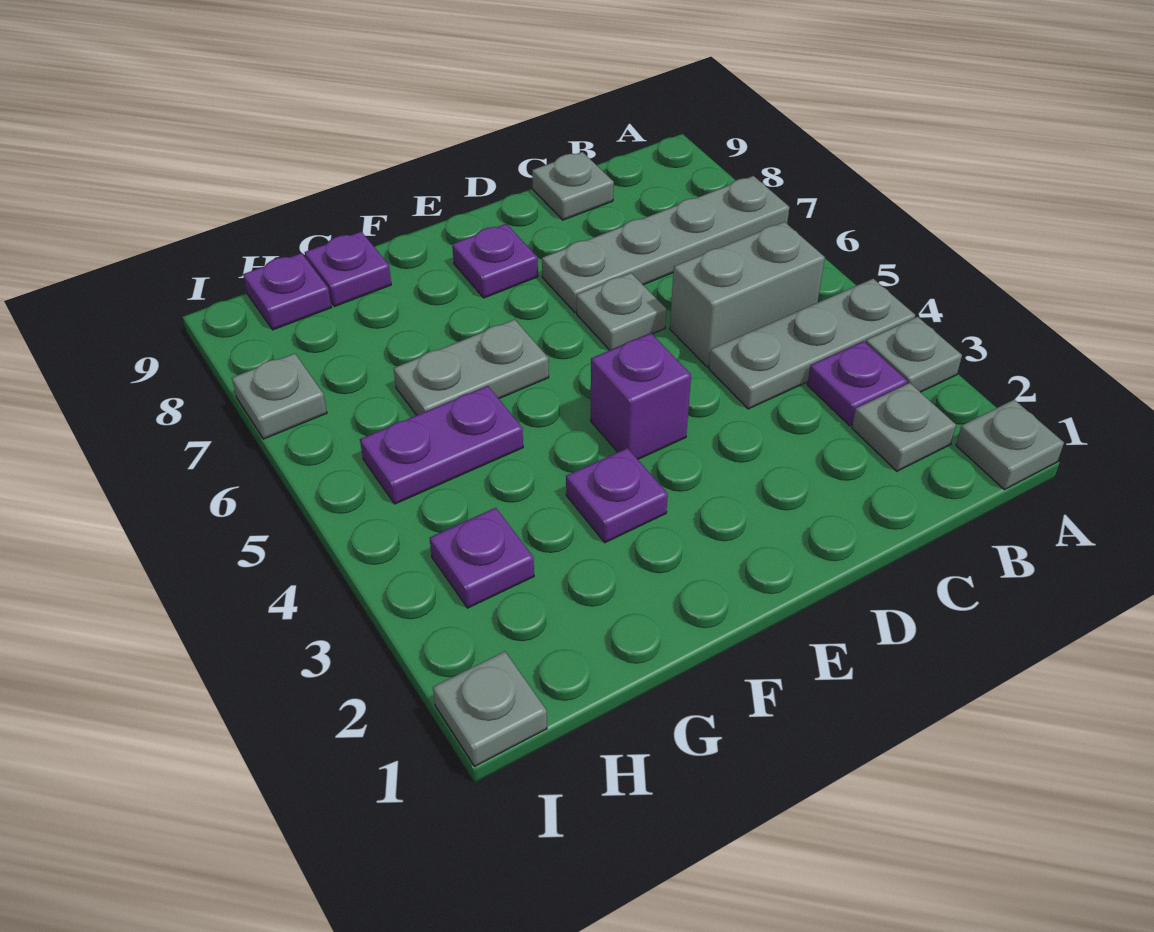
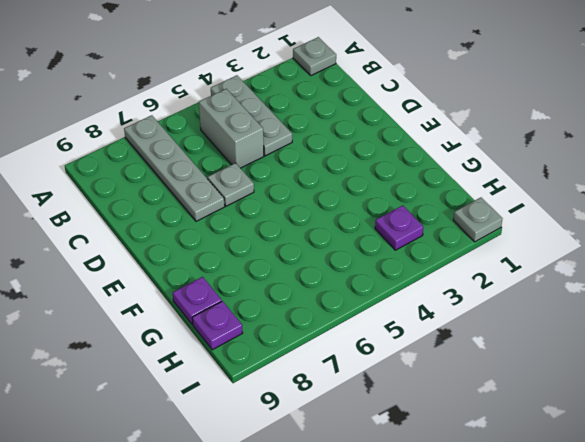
none -> grey plate A3 level 1
none -> grey plate B2 level 1
none -> purple plate B3 level 1

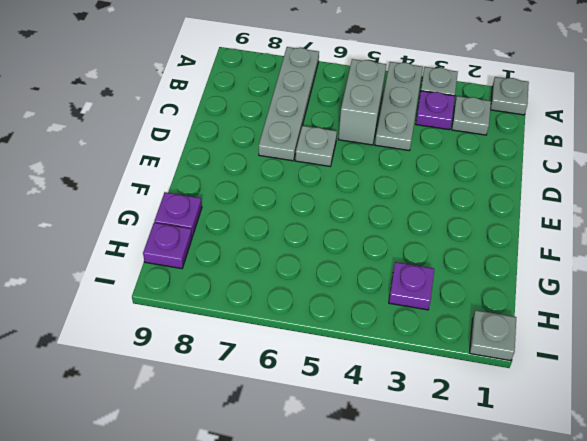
none -> grey plate C9 level 1
none -> purple brick E4 level 1
none -> purple plate E8 level 1

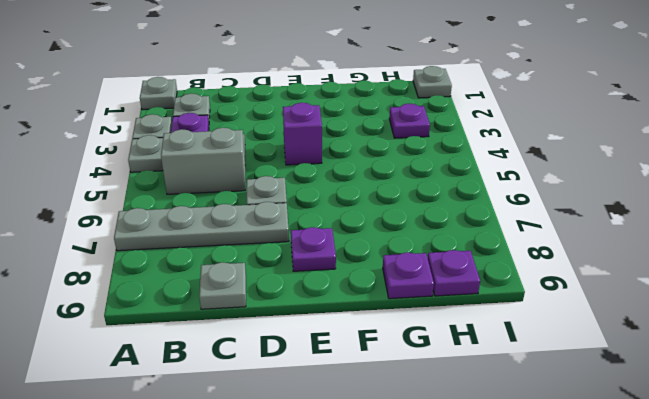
none -> purple plate F3 level 1
none -> grey plate F6:G6 level 1
none -> purple plate G5:H5 level 1

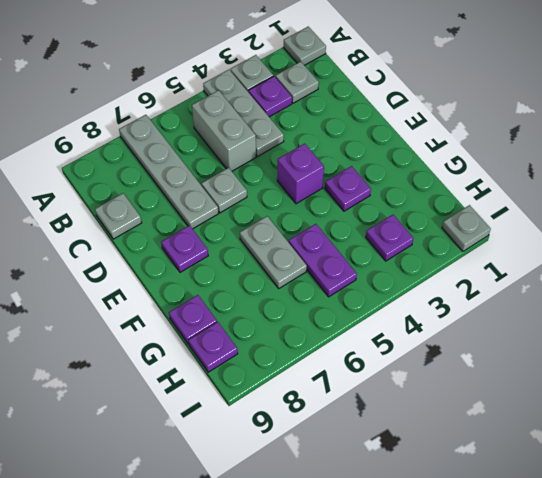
none -> grey plate I7 level 1

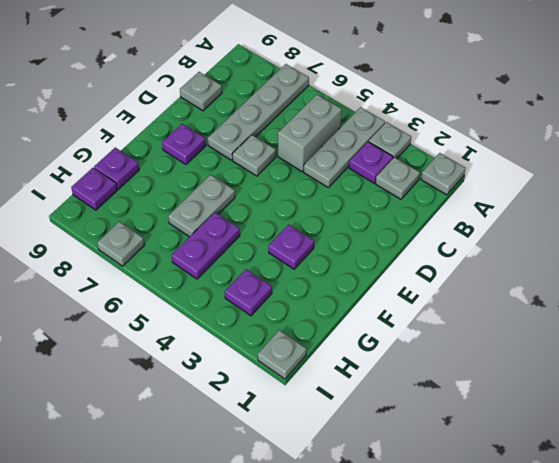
none -> purple brick E4 level 1

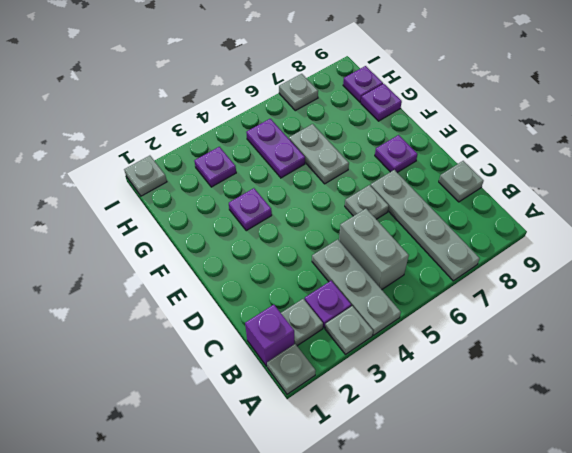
purple brick B1 level 1 -> purple brick E4 level 1

